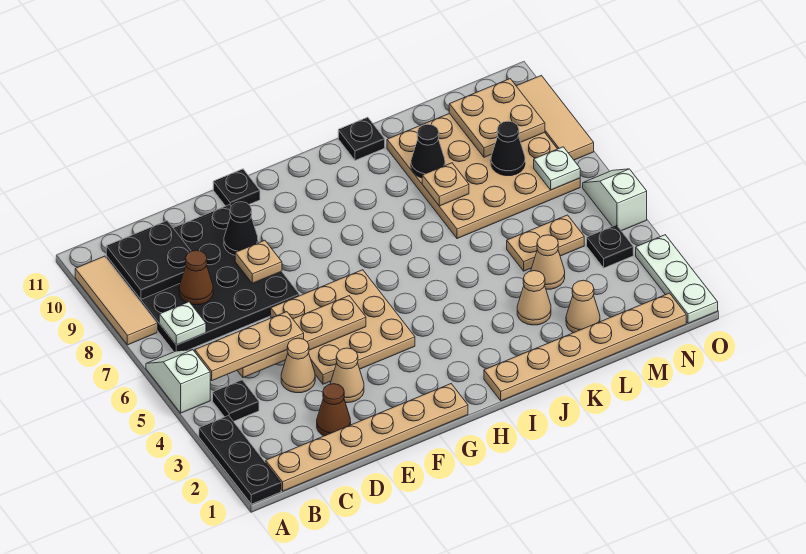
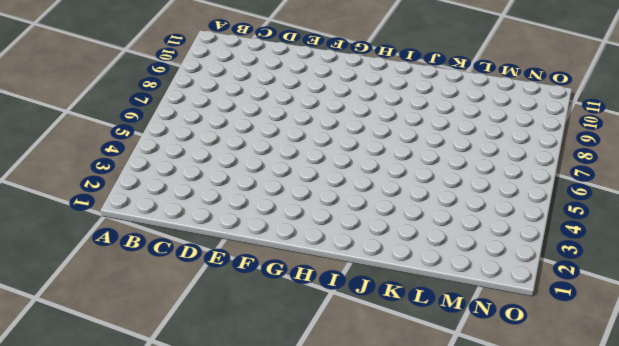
none -> black plate A1:A3 level 1
none -> white slope A5:A6 level 1 top 5
none -> tan tile A8:A10 level 1
none -> tan plate B1:G1 level 1

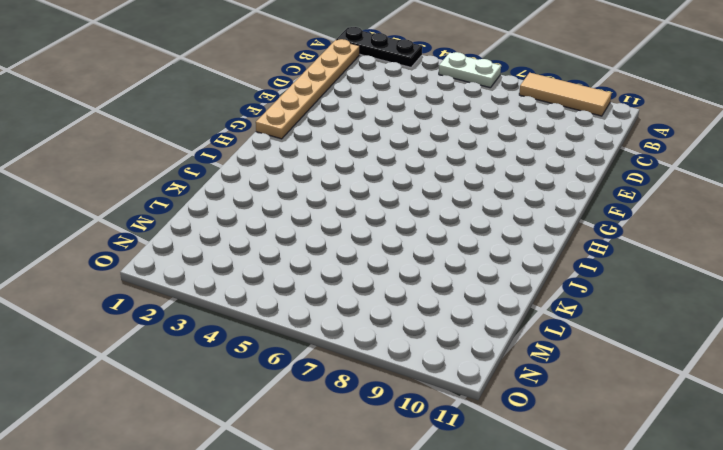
white plate A5:A6 level 1 -> white slope A5:A6 level 1 top 5
none -> black plate B4 level 1
none -> black plate B7:E10 level 1
none -> brown cone D2 level 1
none -> tan cone D4 level 1

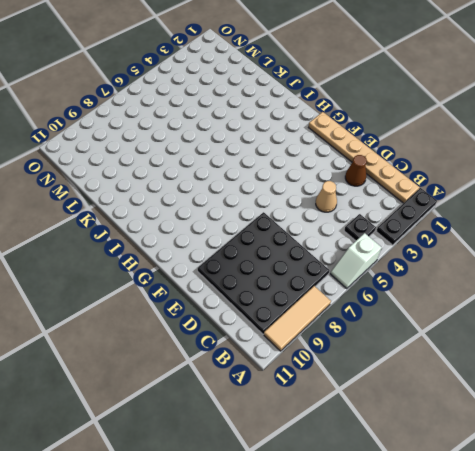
none -> tan cone E3 level 1
none -> tan plate E4:G6 level 1
none -> black plate F11 level 1
none -> tan plate I1:N1 level 1

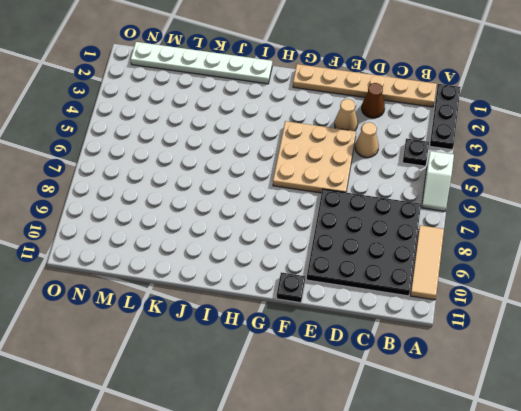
white plate I1:N1 level 1 -> tan plate I1:N1 level 1
none -> black plate J11 level 1
none -> tan cone K3 level 1
none -> tan plate K7:N10 level 1
none -> tan cone L2 level 1

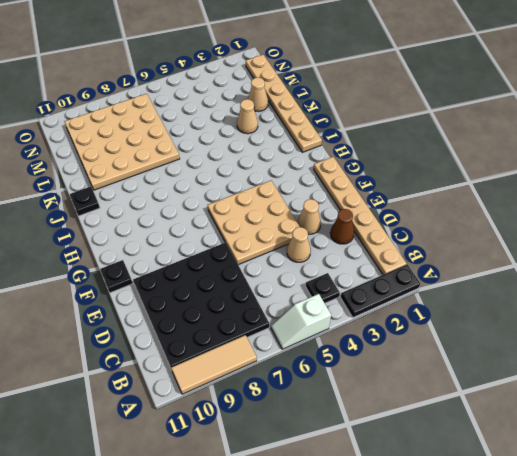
none -> tan cone L4 level 1
none -> tan plate L5:M5 level 1
none -> black plate N4 level 1
none -> white plate O1:O3 level 1

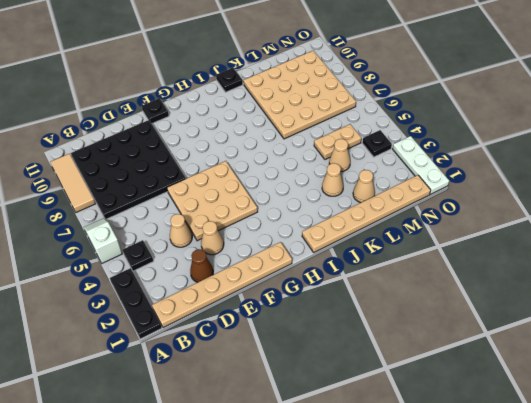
none -> white slope O5:O6 level 1 top 5
none -> tan tile O8:O10 level 1
none -> white plate B7 level 2
none -> black plate B9:C10 level 2

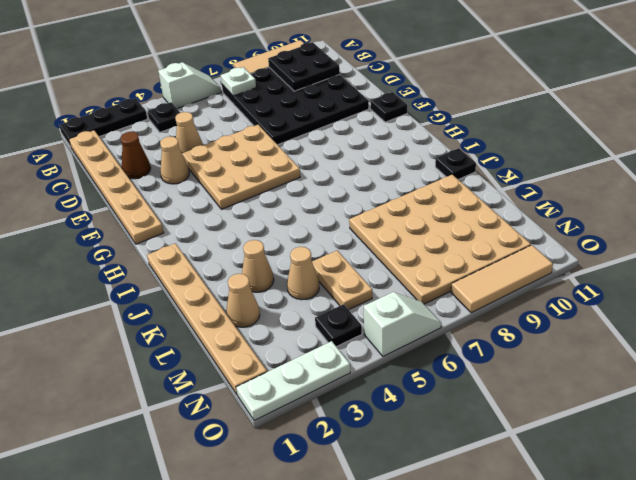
none -> tan plate C5:F5 level 2
none -> brown cone C8 level 2
none -> tan plate E8 level 2
none -> black cone E9 level 2

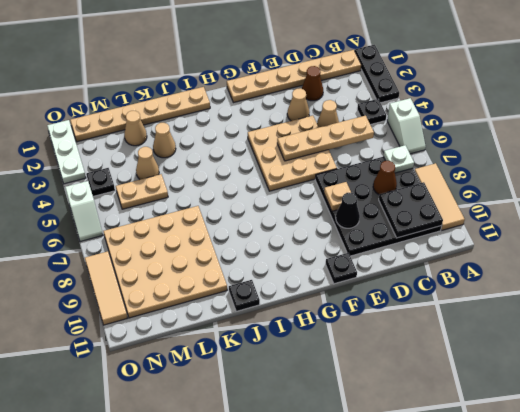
none -> tan plate K8 level 2
none -> black cone K9 level 2
none -> black cone M8 level 2
none -> tan plate M9:N10 level 2

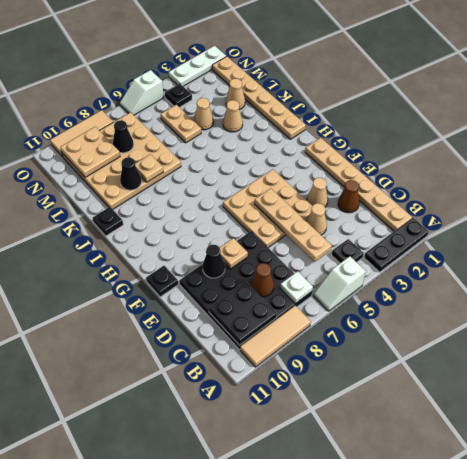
none -> white plate N7 level 2
none -> tan plate B5:D5 level 3

